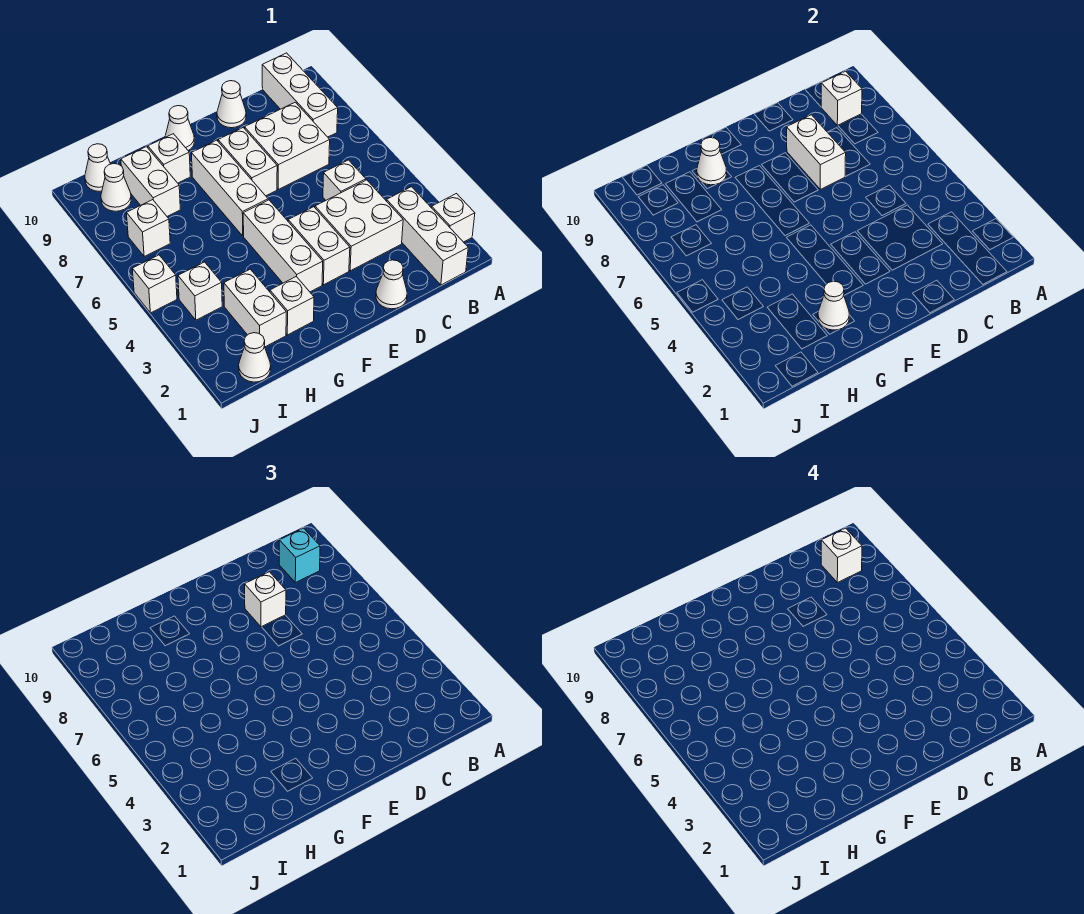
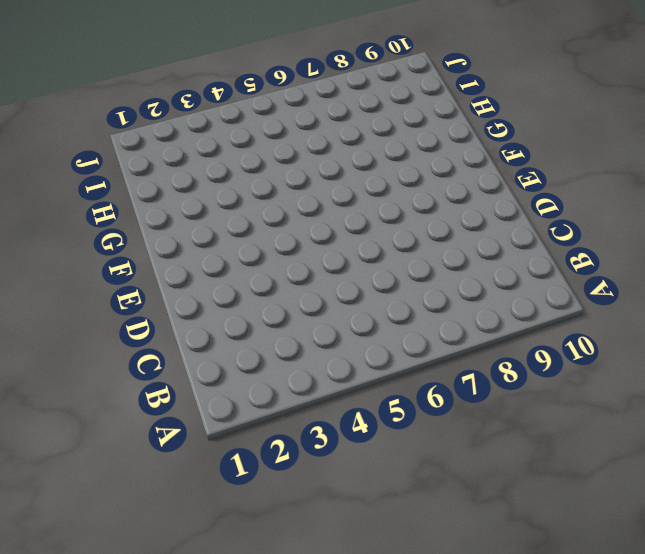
none -> white brick A2 level 1
none -> white brick B1:B3 level 1
none -> white brick B8:B10 level 1
none -> white brick C3:D4 level 1

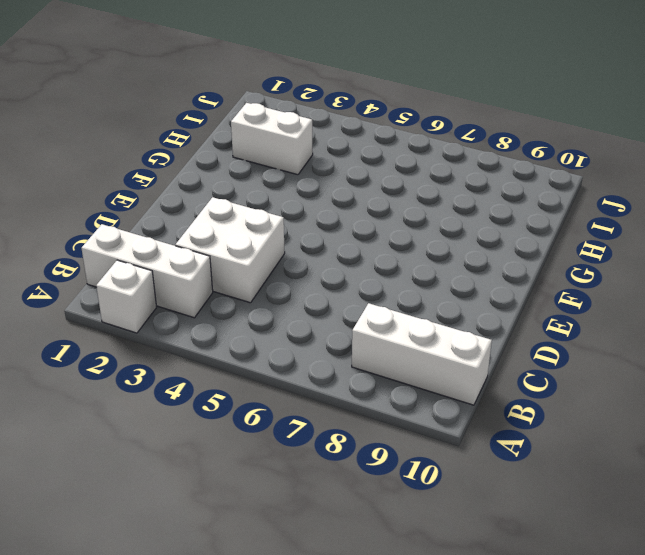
none -> white brick C5 level 1
none -> white brick C7:D8 level 1
none -> white cone D1 level 1
none -> white cone D10 level 1

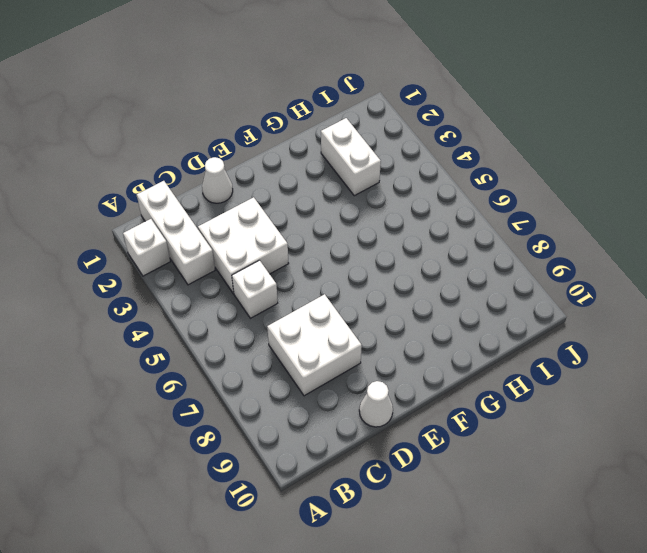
none -> white brick B8:B10 level 1
none -> white brick E3:E4 level 1
none -> white brick E7:E8 level 1
none -> white brick F3:F5 level 1

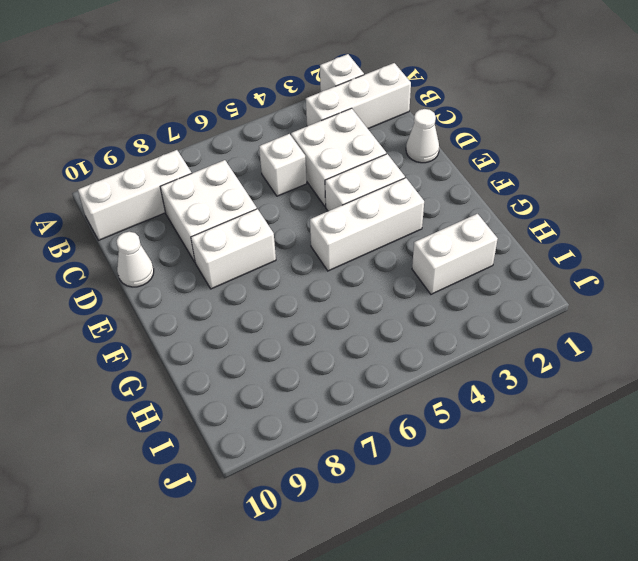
none -> white brick F6:F8 level 1
none -> white cone F10 level 1
none -> white brick G2 level 1
none -> white brick G9 level 1

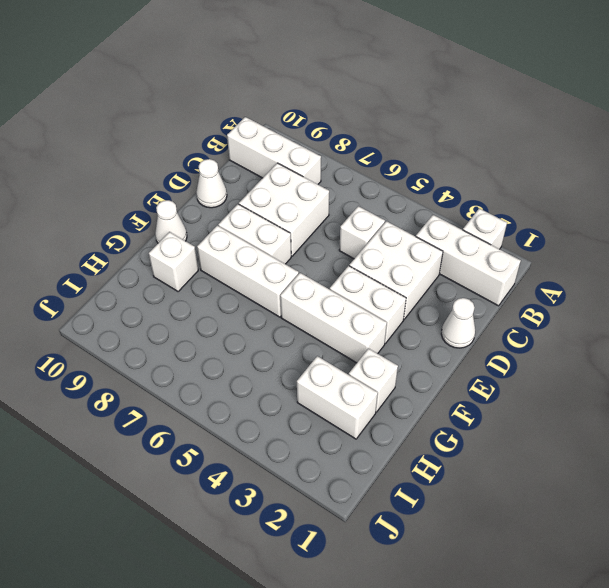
none -> white brick H8:H9 level 1
none -> white cone I1 level 1
none -> white brick I4 level 1
none -> white brick I7 level 1

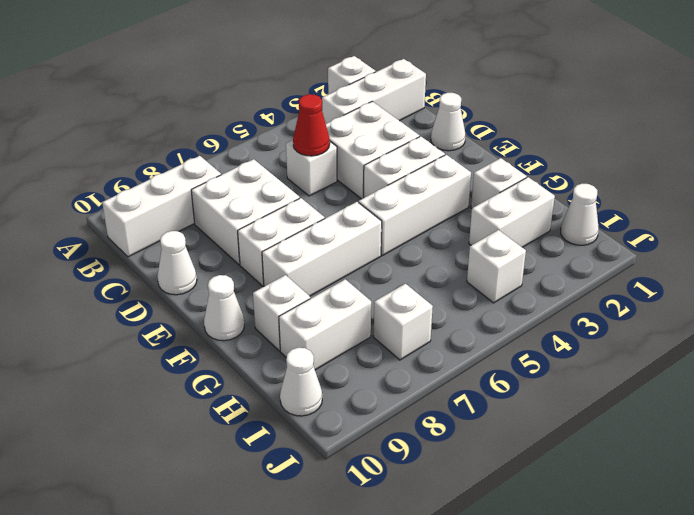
red cone C5 level 2 -> none
none -> white cone I9 level 1
none -> white brick J5 level 1
none -> white brick B9 level 2
none -> white brick D7:D8 level 2

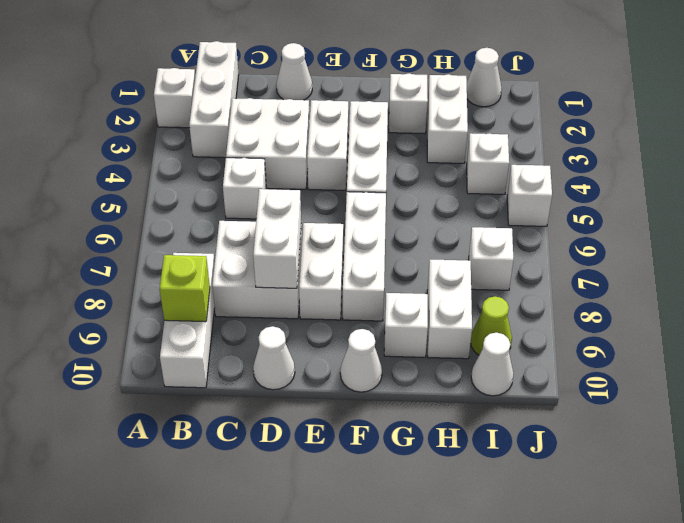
lime brick B9 level 2 -> white brick B9 level 2
lime cone I9 level 1 -> white cone I9 level 1
none -> white cone G2 level 2
none -> white cone G9 level 2
none -> cyan brick B9 level 3
none -> white brick D8 level 3

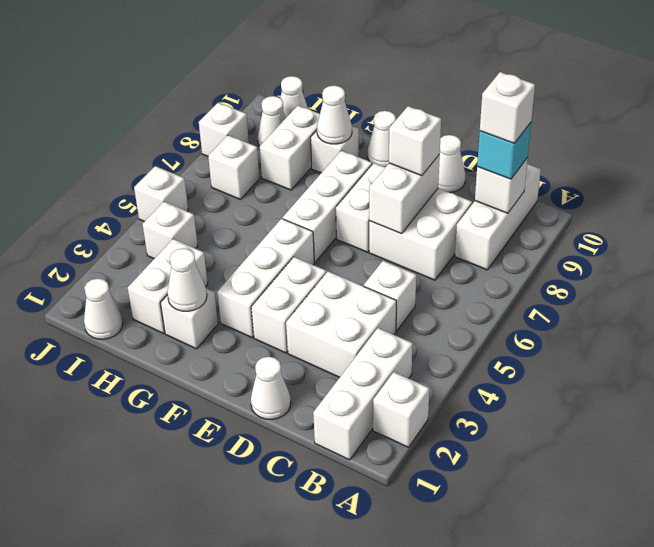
white brick J8 level 1 -> none

